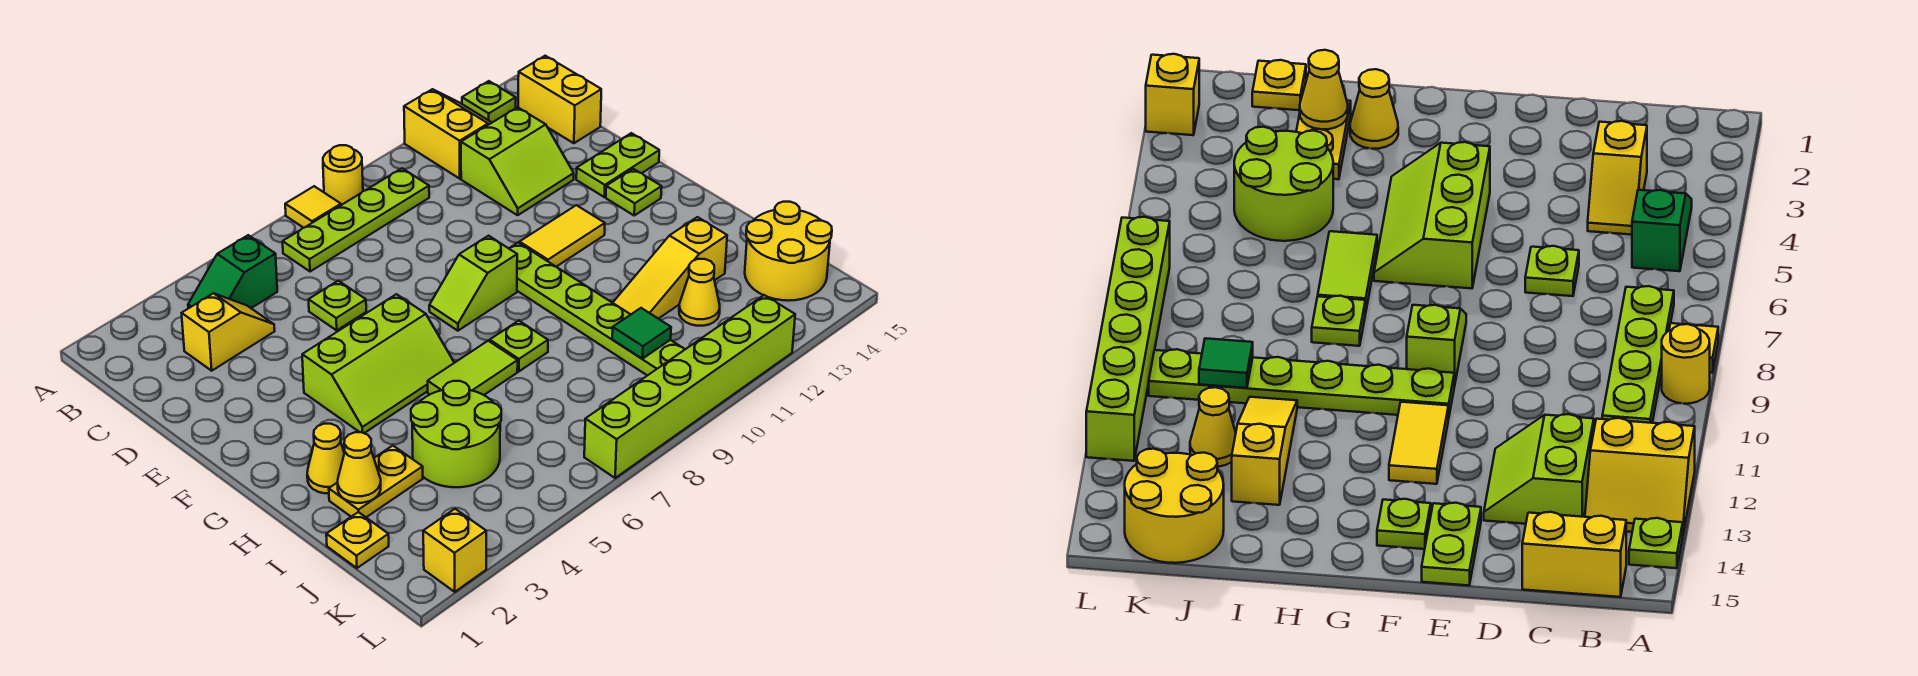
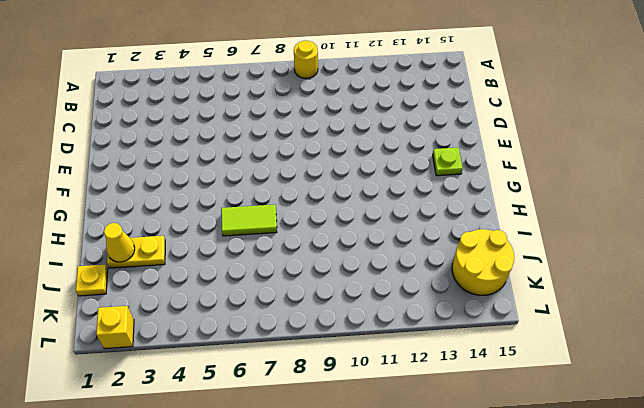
none -> yellow tile A8 level 1
none -> yellow slope A12:B13 level 1 top 12
none -> lime plate A14 level 1

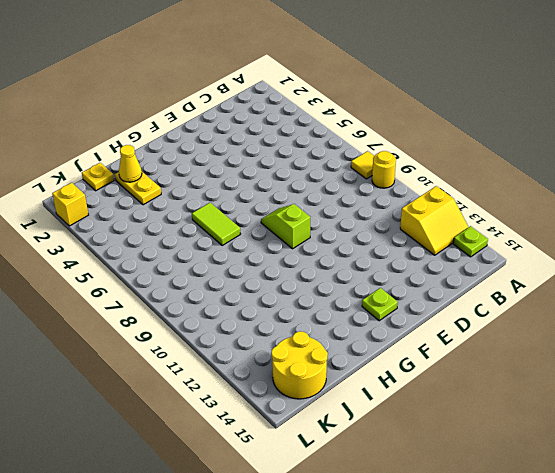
none -> green slope B4:B5 level 1 top 5
none -> lime plate B7:B10 level 1
none -> yellow brick B15:C15 level 1

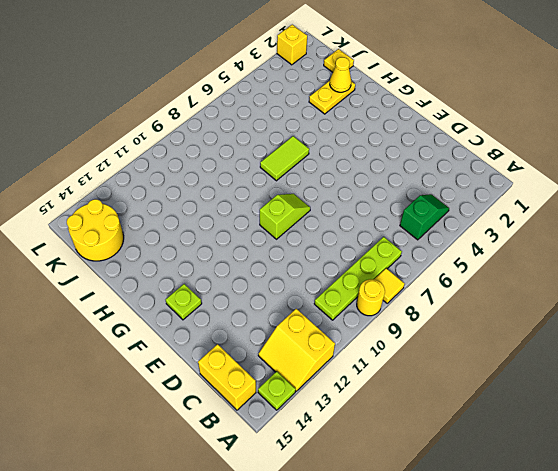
none -> yellow slope C3:C4 level 1 top 3
none -> lime slope C12:D13 level 1 top C
none -> lime plate D6 level 1

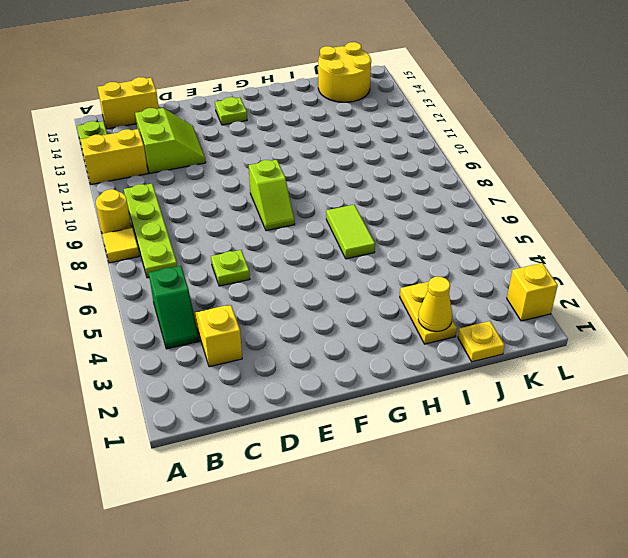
none -> lime plate E14:E15 level 1
none -> lime slope F4:G6 level 1 top F
none -> lime plate F10:K10 level 1

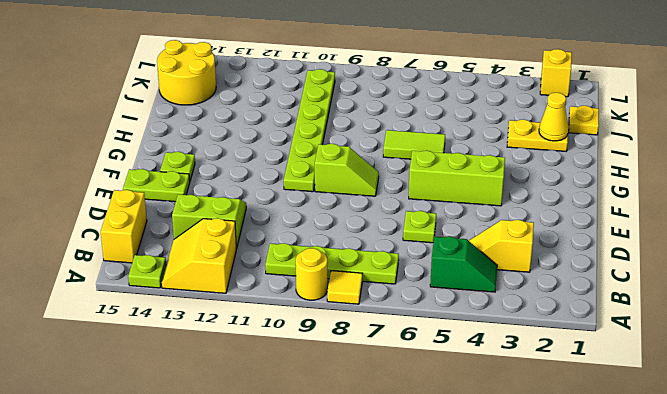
none -> yellow tile F11:F12 level 1
none -> yellow cone H2 level 1
none -> lime plate H8 level 1

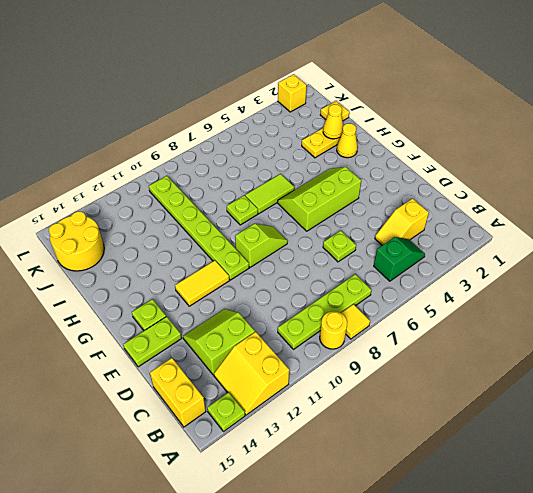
none -> lime round brick I4:J5 level 1
none -> yellow slope I11:I13 level 1 top 13
none -> yellow cone J12 level 1

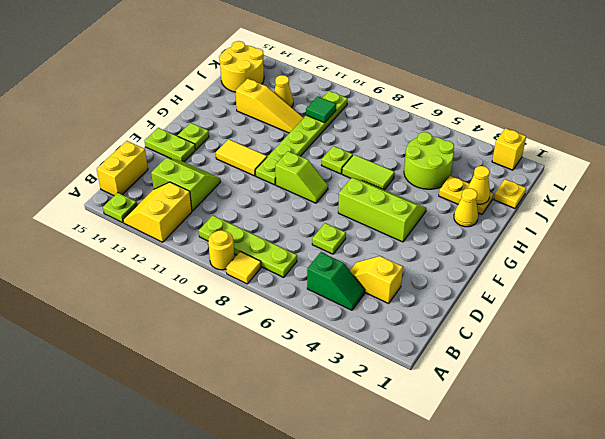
none -> lime brick L7:L12 level 1

